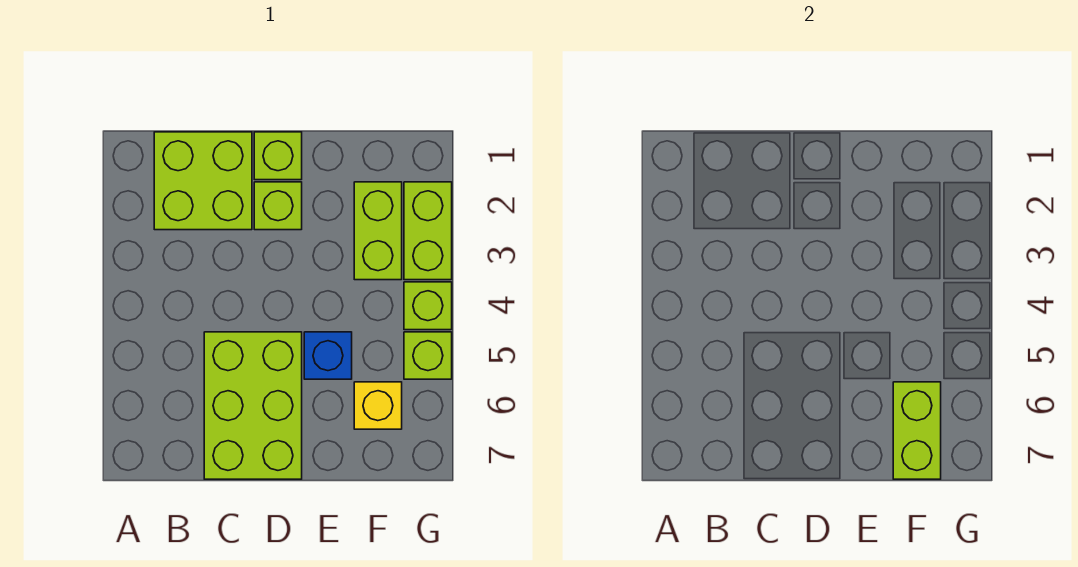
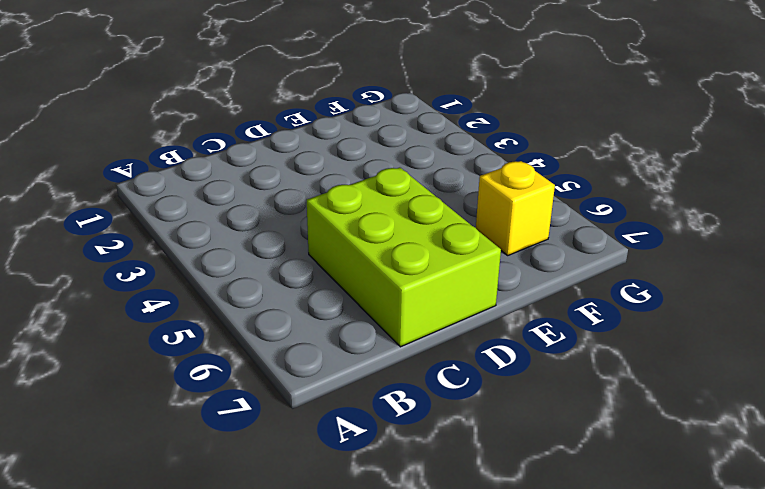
none -> lime brick B1:C2 level 1
none -> lime brick D1 level 1

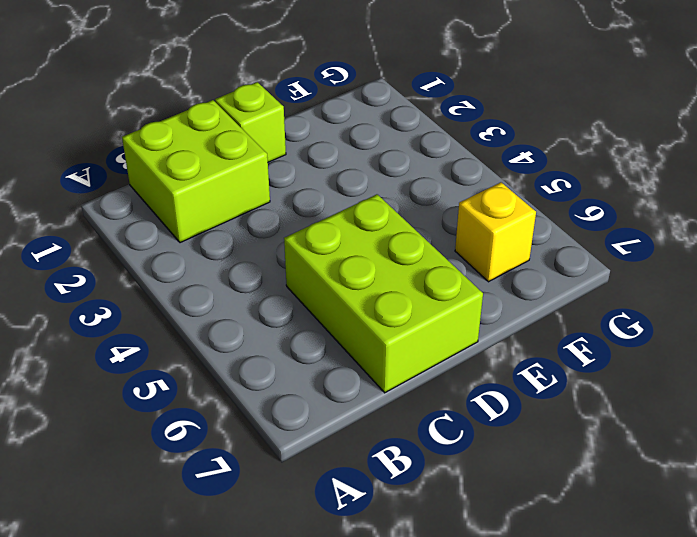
none -> lime brick D2 level 1
none -> blue brick E5 level 1

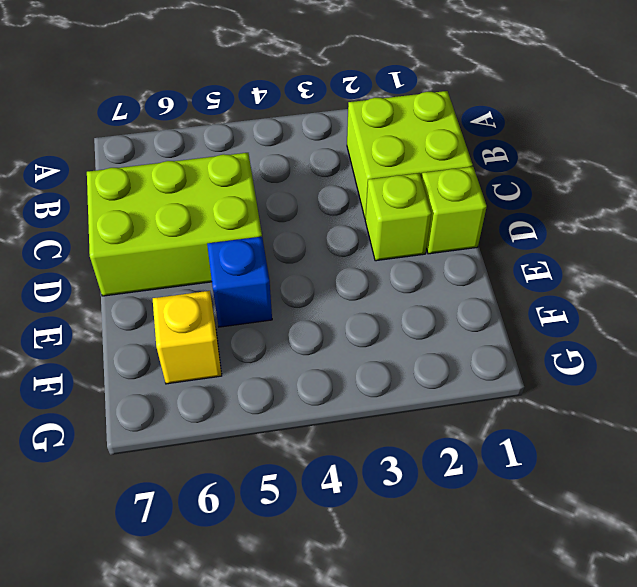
none -> lime brick F2:F3 level 1
none -> lime brick G2:G3 level 1

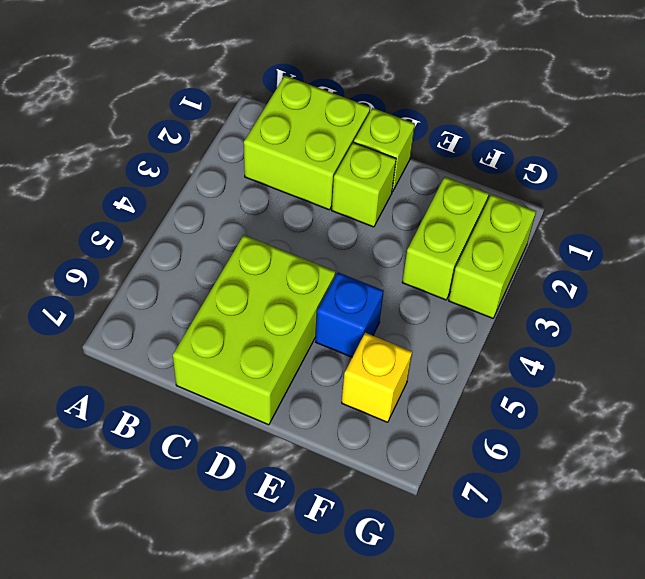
none -> lime brick G4 level 1
none -> lime brick G5 level 1

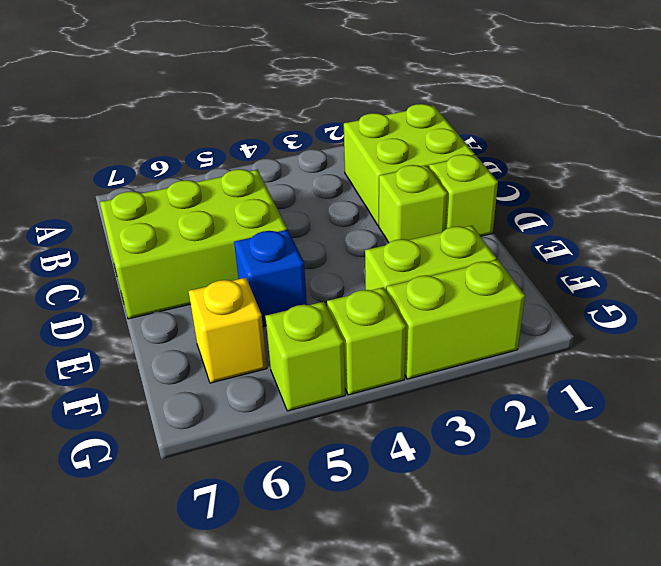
none -> lime brick F6:F7 level 2

